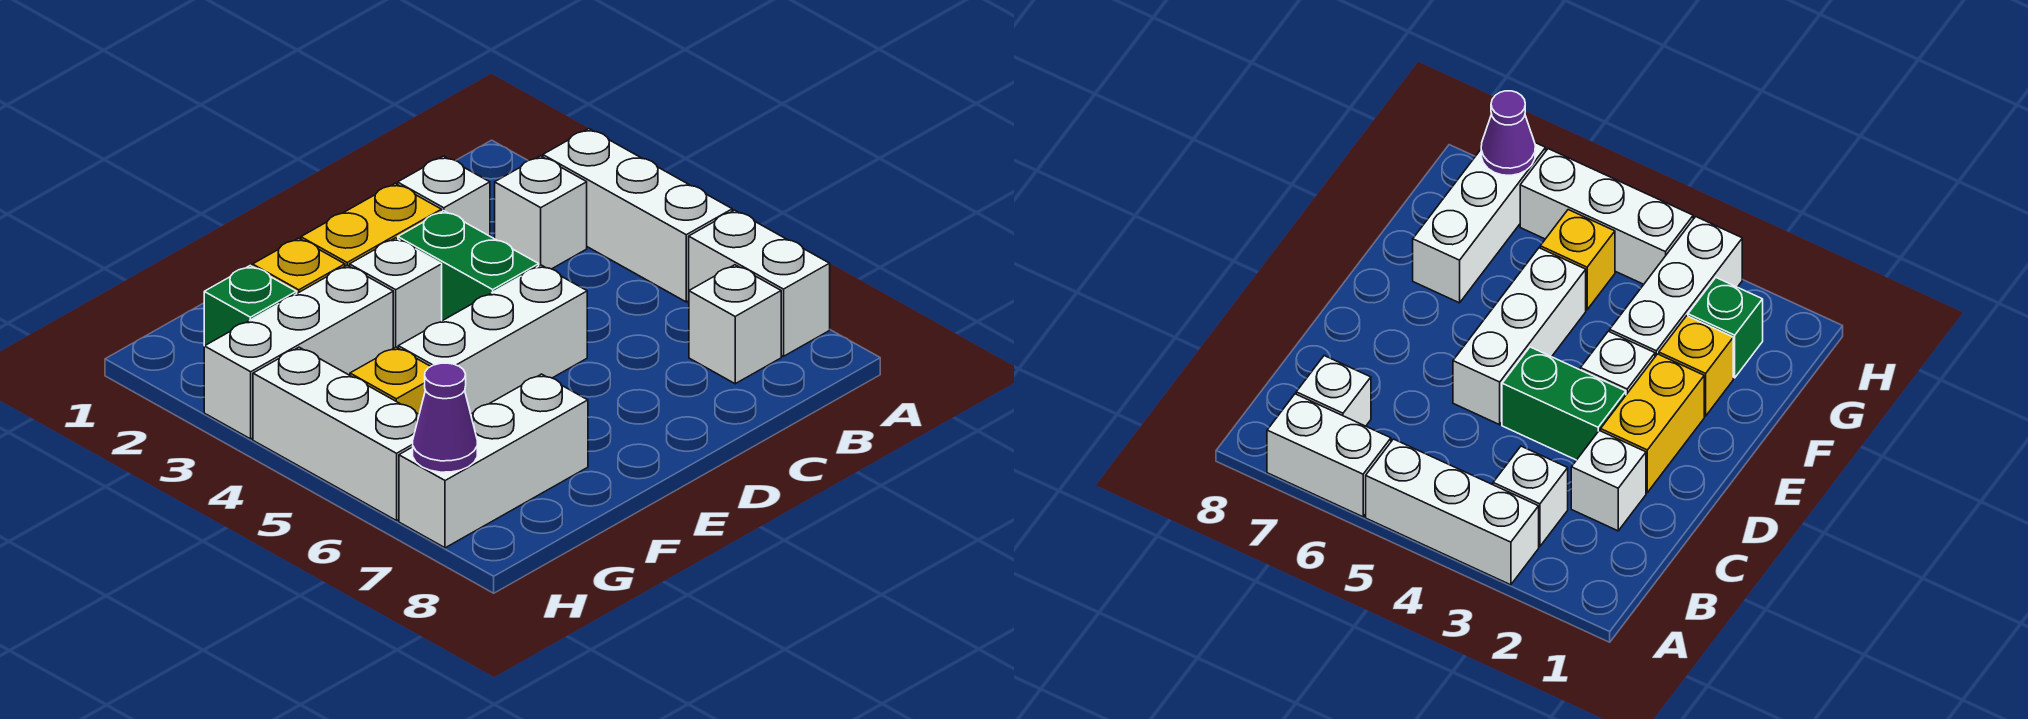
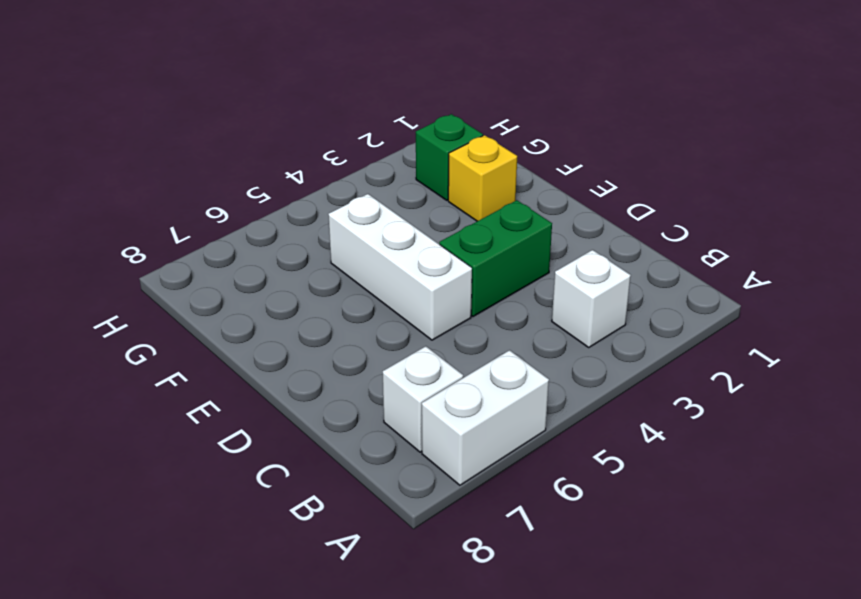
none -> white brick A3:A5 level 1
none -> white brick C2 level 1
none -> yellow brick D2:E2 level 1

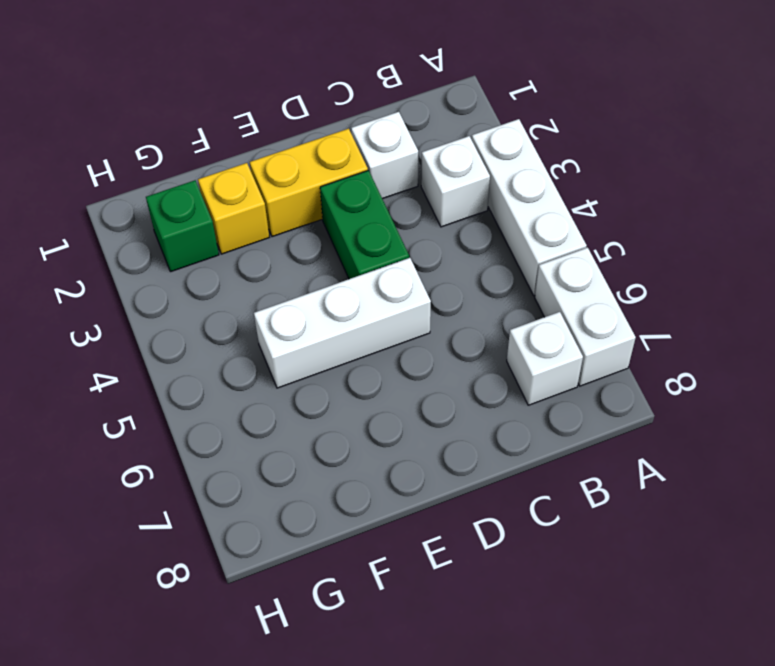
none -> white brick E3 level 1
none -> white brick F3:H3 level 1
none -> white brick F7:H7 level 1

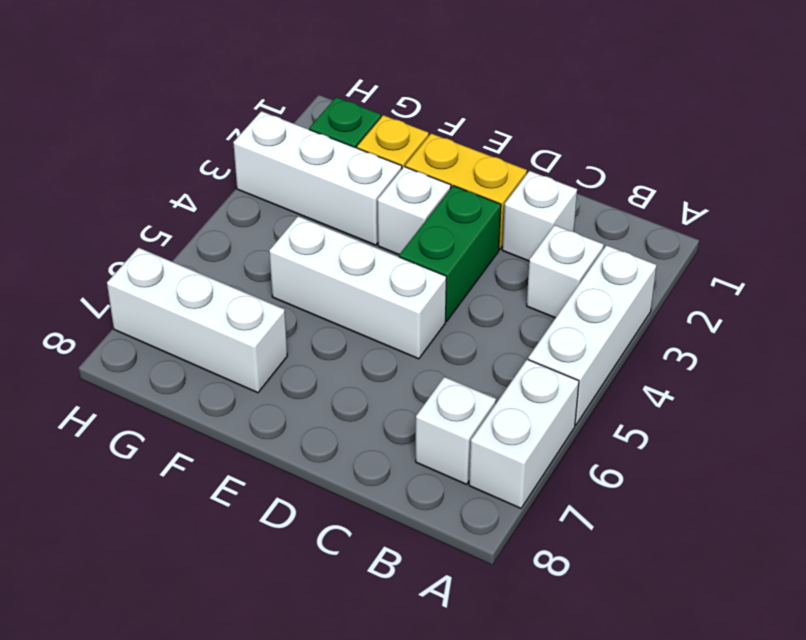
none -> yellow brick G5 level 1
none -> white brick H4:H6 level 1
none -> purple cone H7 level 2

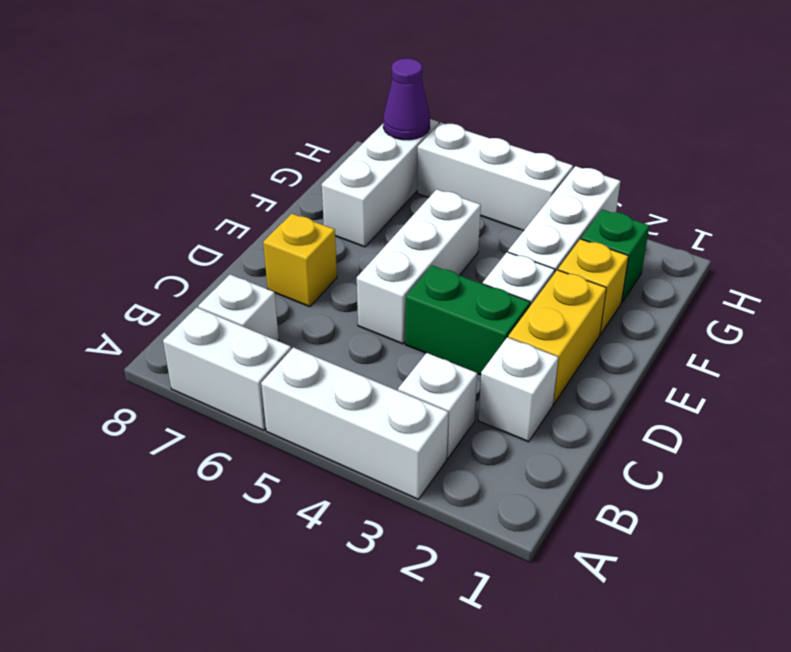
yellow brick D7 level 1 -> yellow brick G5 level 1

